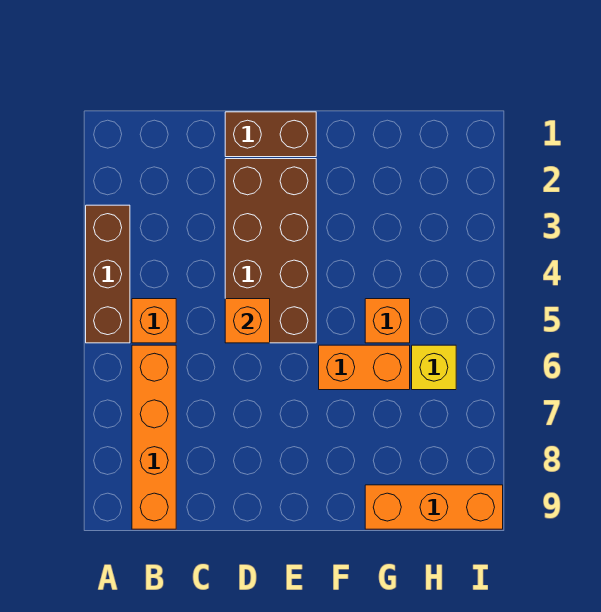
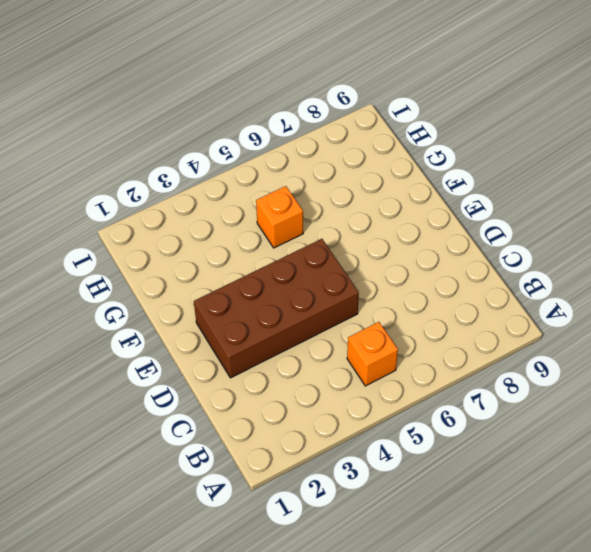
none -> brown brick A3:A5 level 1
none -> orange brick B6:B9 level 1

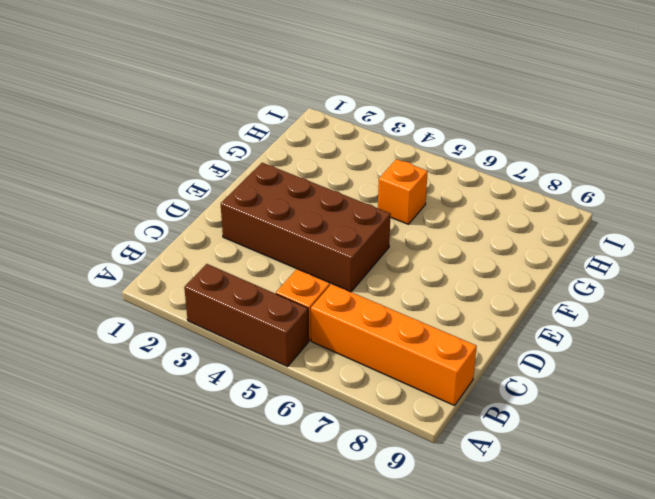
none -> brown brick D1:E1 level 1
none -> orange brick F6:G6 level 1

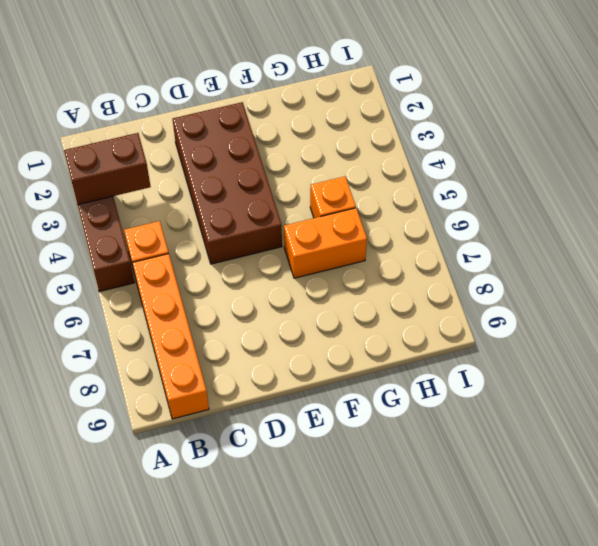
brown brick A3:B3 level 2 -> brown brick D1:E1 level 1
none -> orange brick G9:I9 level 1
none -> yellow brick H6 level 1

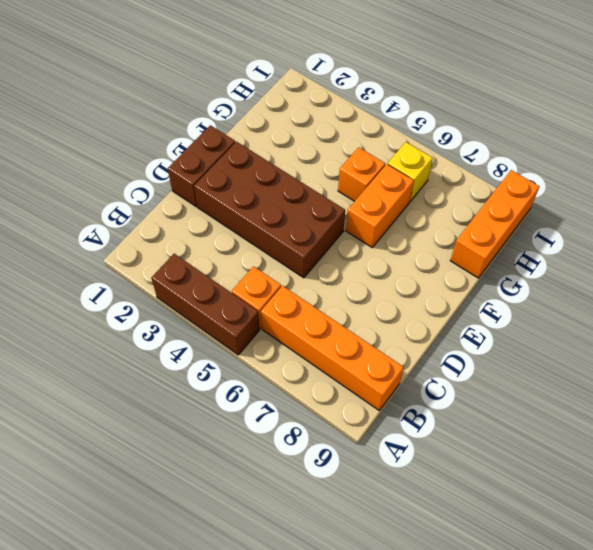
none -> orange brick D5 level 2

